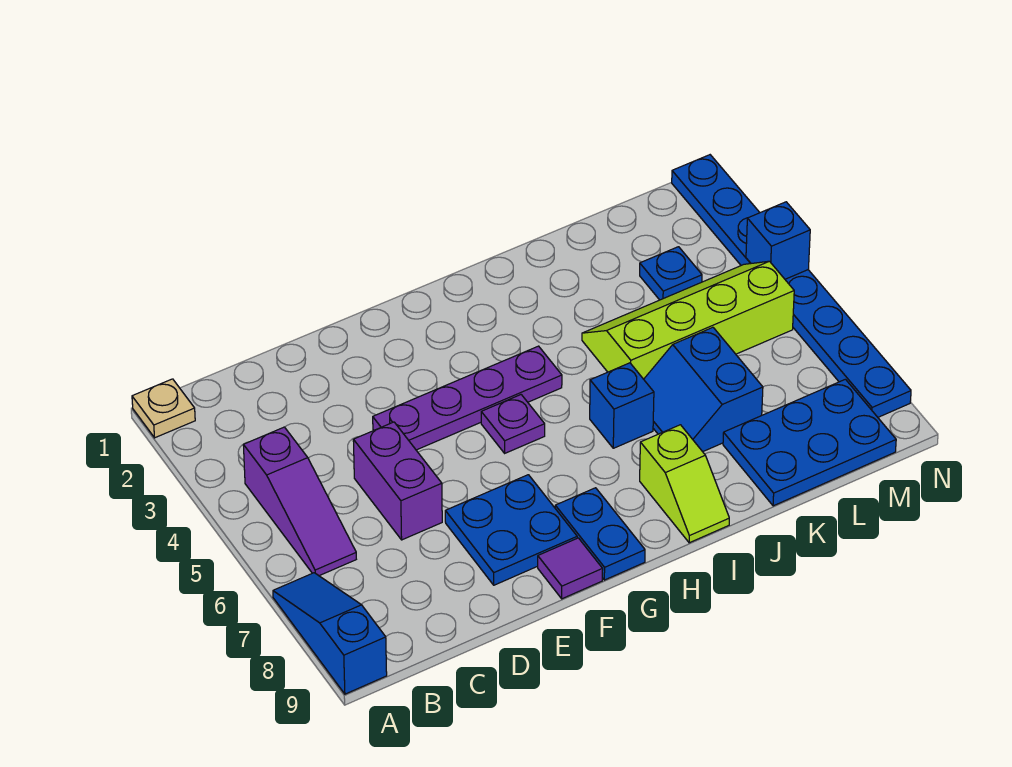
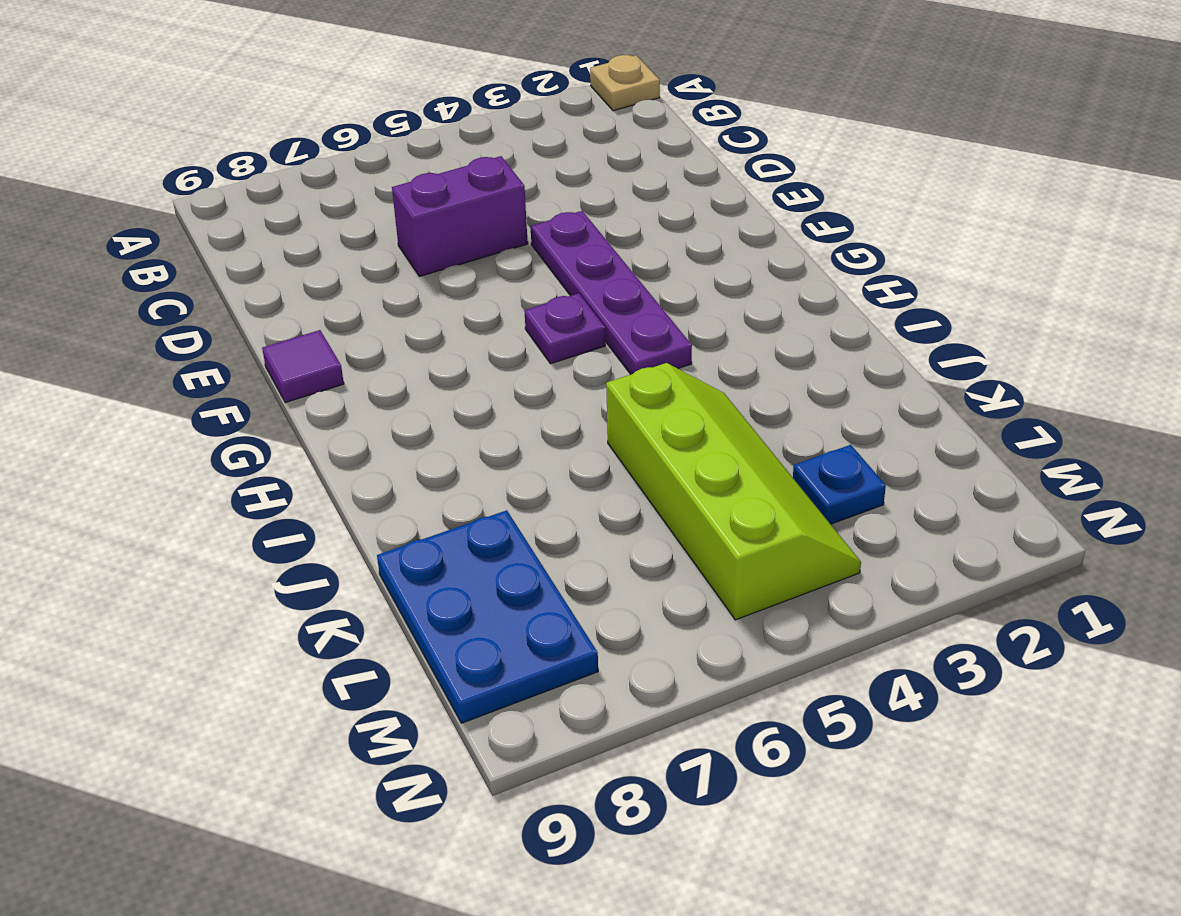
none -> blue slope A7:A9 level 1 top 9
none -> purple slope B4:B6 level 1 top 4
none -> blue plate E7:F8 level 1

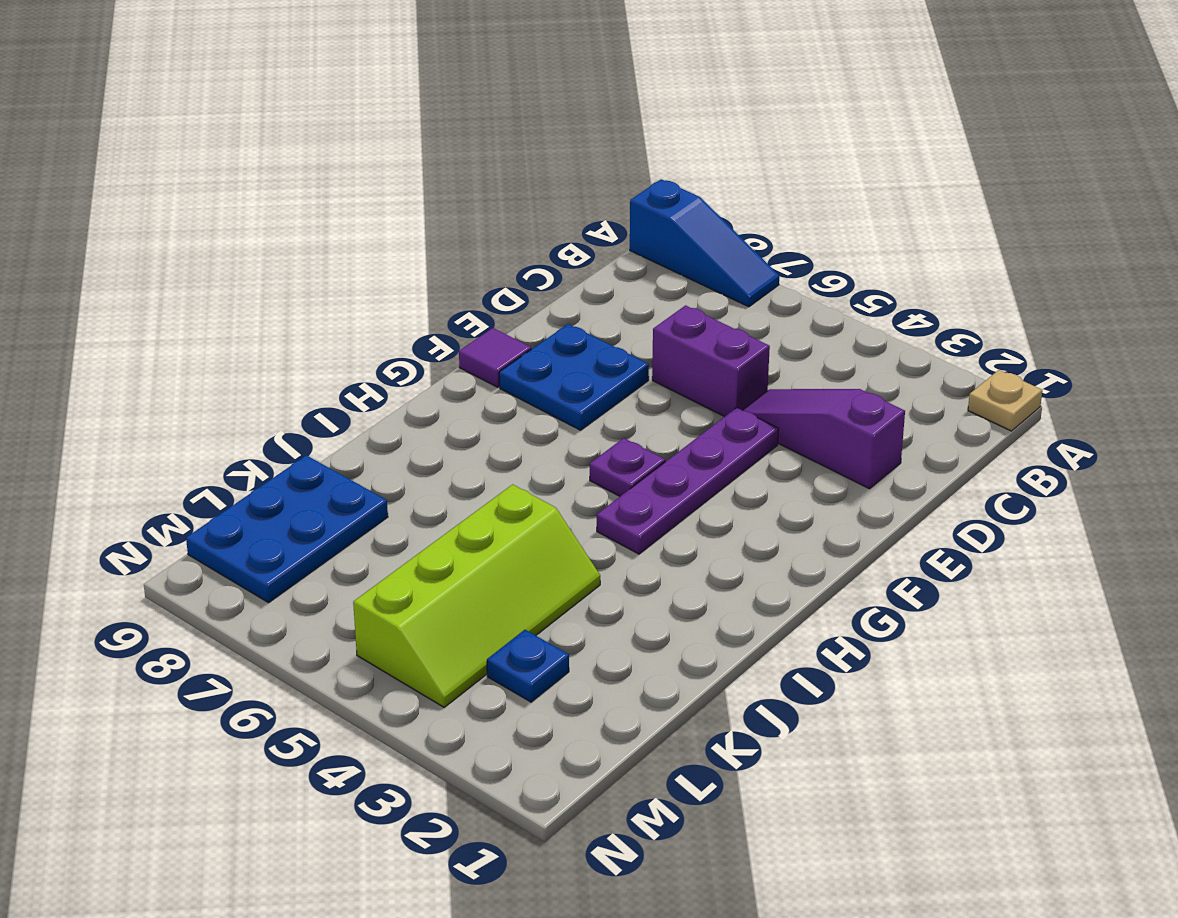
purple slope D2:D4 level 1 top 2 -> purple slope B4:B6 level 1 top 4
none -> blue plate G8:G9 level 1
none -> blue brick I6 level 1
none -> lime slope I8:I9 level 1 top 8

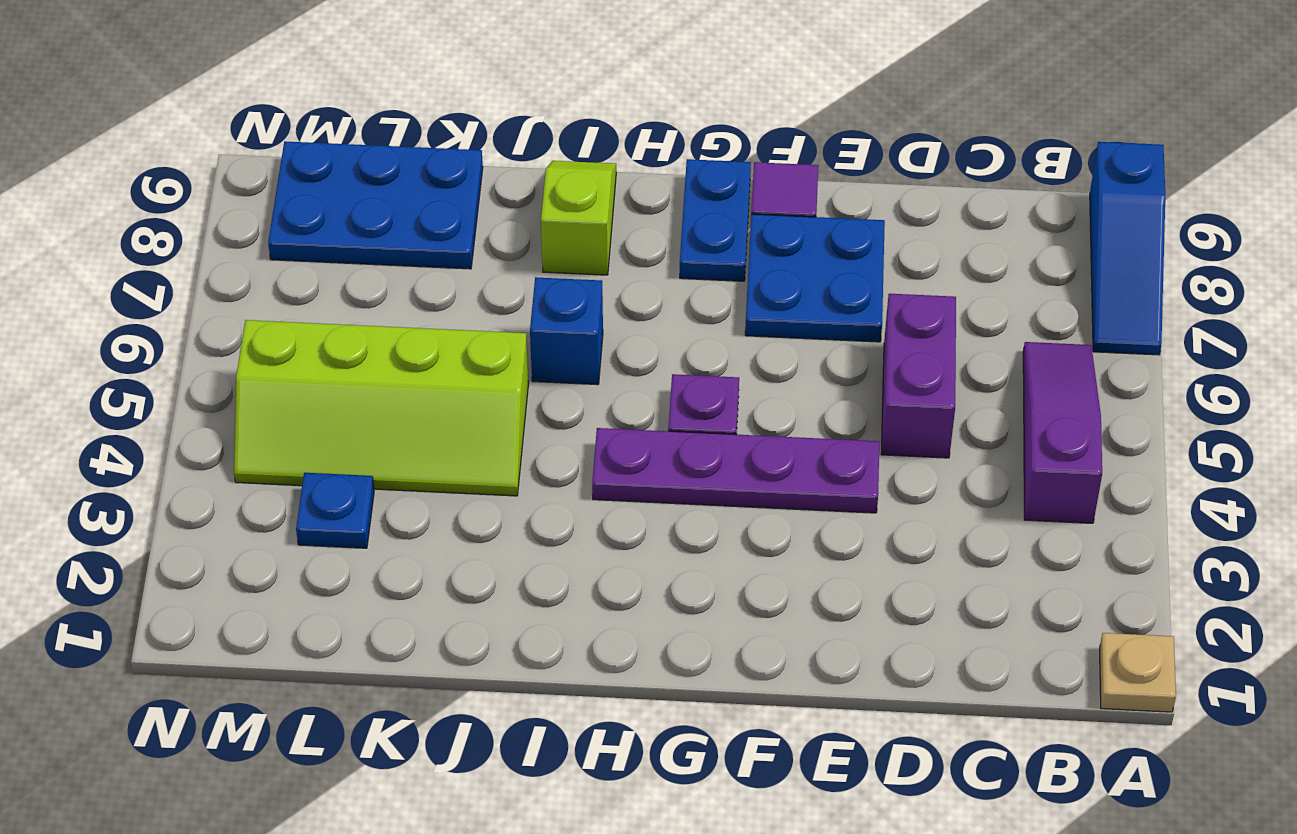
none -> blue slope J6:K7 level 1 top K
none -> blue plate N1:N8 level 1
none -> blue brick N4 level 2

